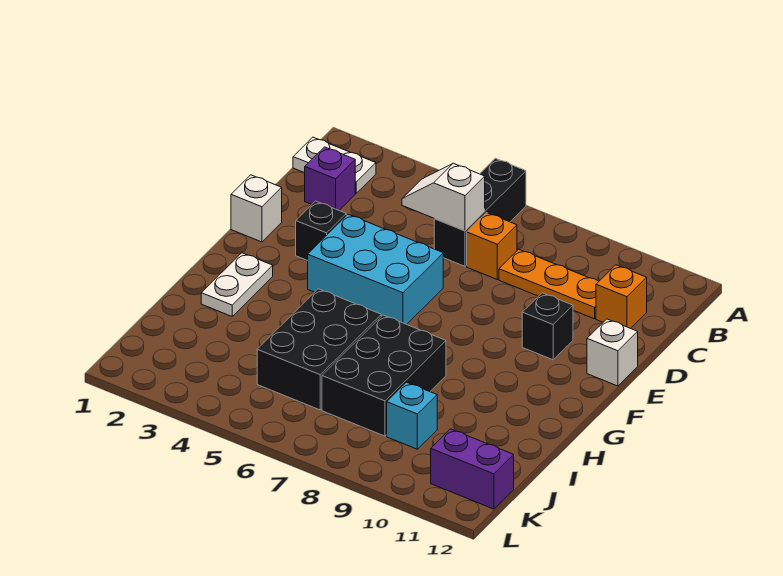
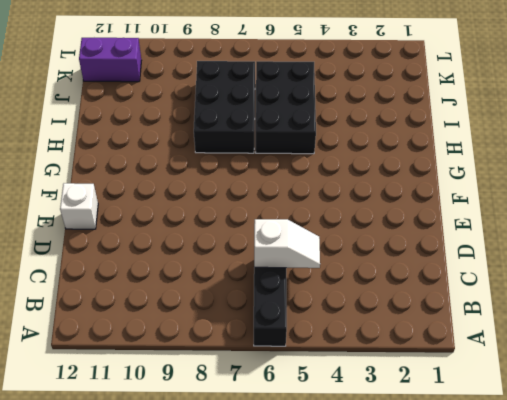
none -> white plate B1:B2 level 1
none -> purple brick C2 level 1
none -> orange brick C7 level 1

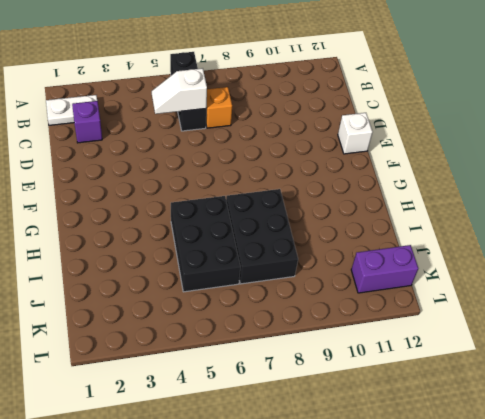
none -> orange plate C8:C10 level 1
none -> orange brick C11 level 1
none -> white brick E1 level 1

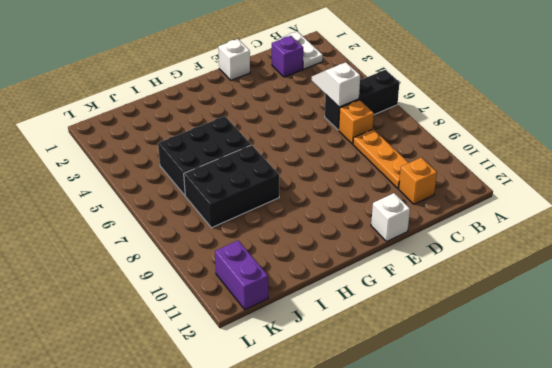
none -> black brick E3 level 1
none -> cyan brick E4:F6 level 1
none -> black brick E10 level 1

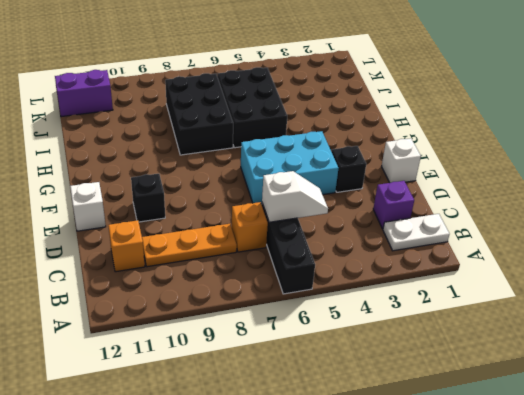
none -> white plate G2:H2 level 1
none -> cyan brick J9 level 1

